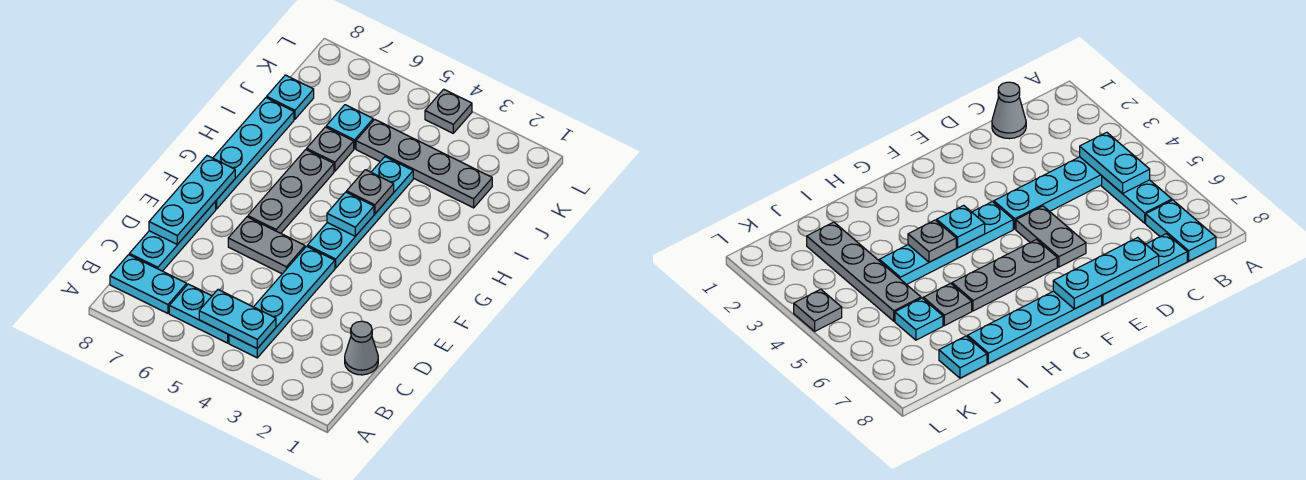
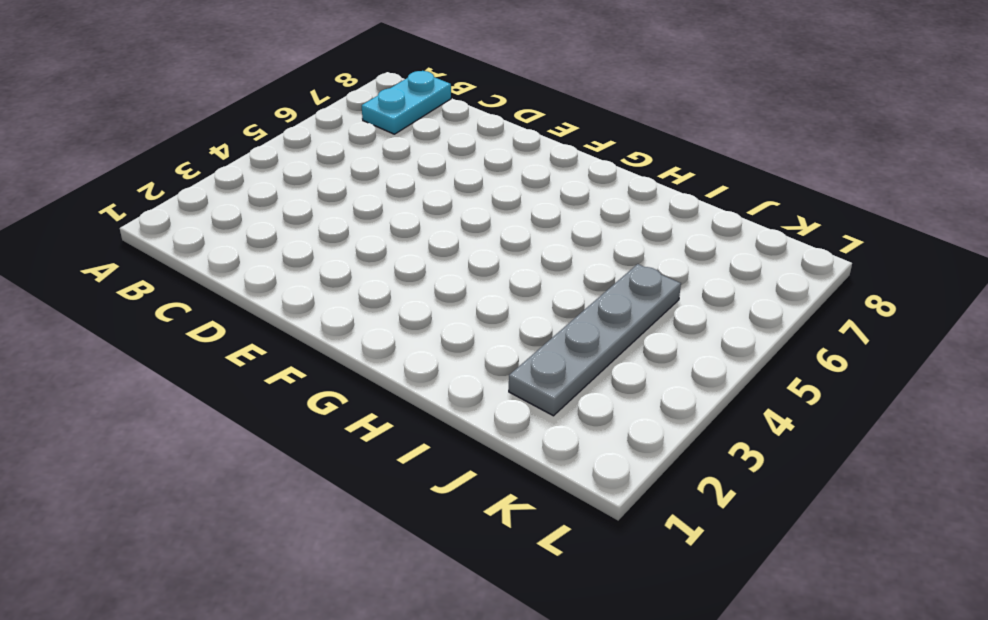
none -> cyan plate B4:E4 level 1
none -> cyan plate B5:B6 level 1
none -> grey cone C1 level 1

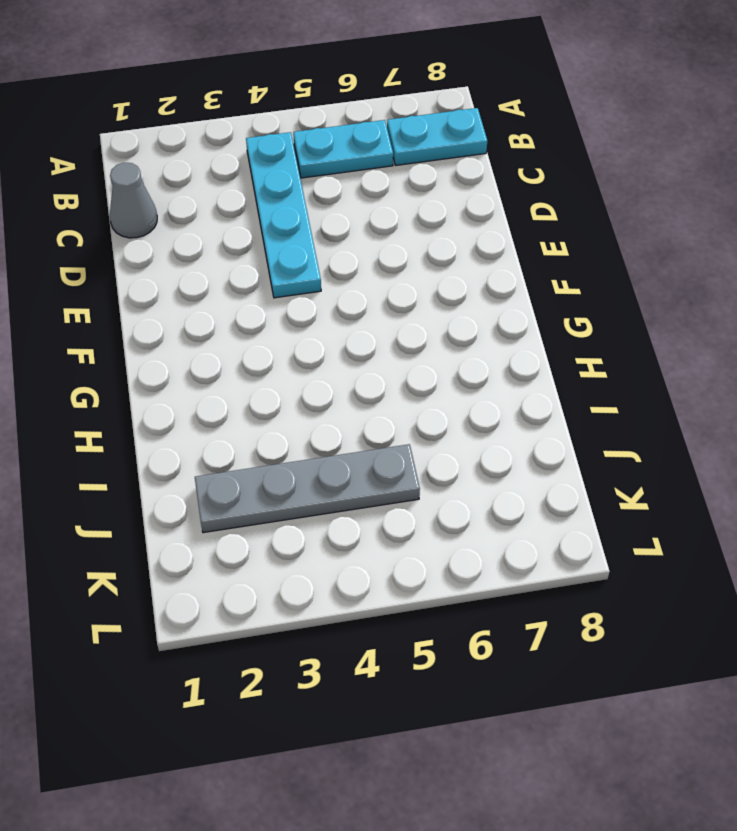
none -> cyan plate C8:E8 level 1
none -> grey plate E5:E6 level 1
none -> cyan plate F4:I4 level 1

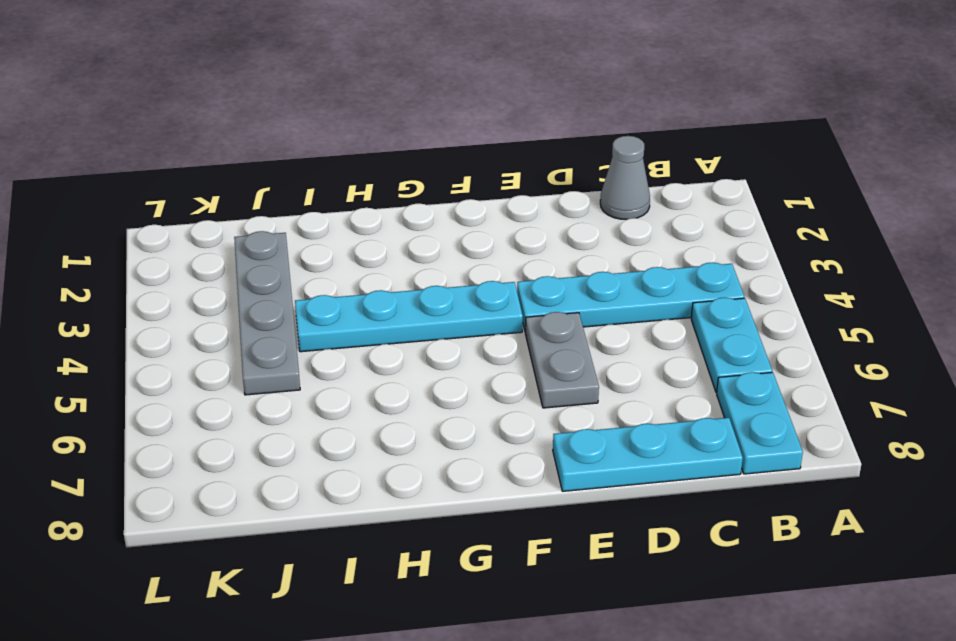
none -> grey plate F6:H6 level 1
none -> cyan plate F8:I8 level 1
none -> grey plate I6 level 1

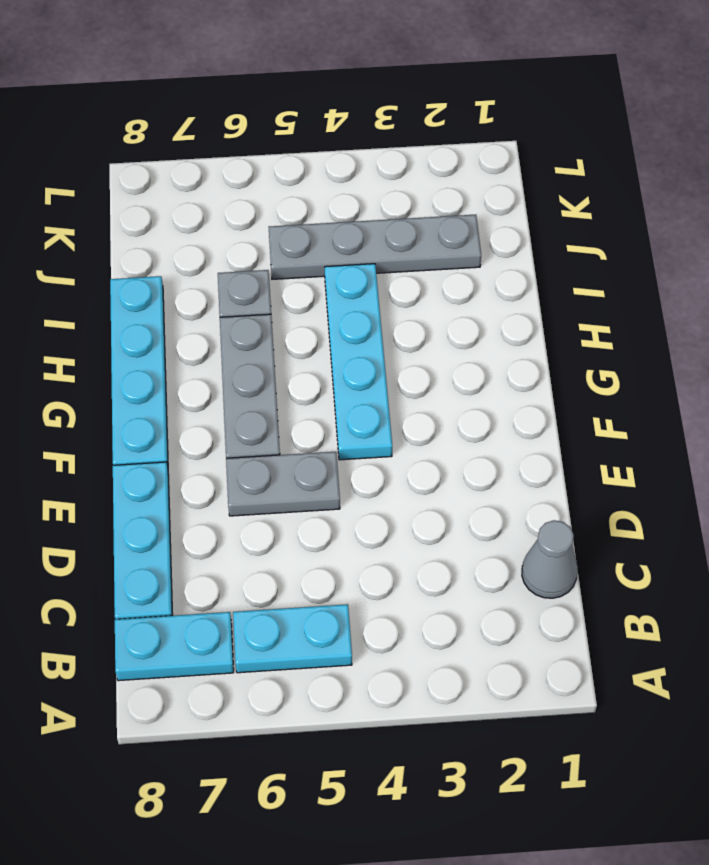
none -> cyan plate B4:E4 level 1
none -> cyan plate J6 level 1
none -> cyan plate J8 level 1

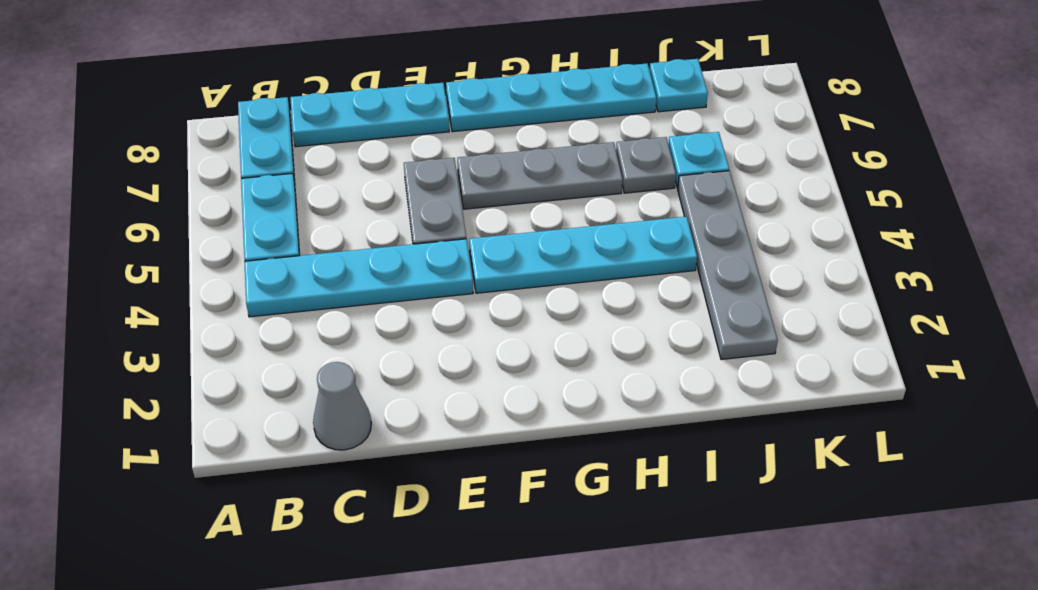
none -> grey plate L4 level 1
none -> cyan plate B4:B5 level 2
none -> cyan plate D8:F8 level 2

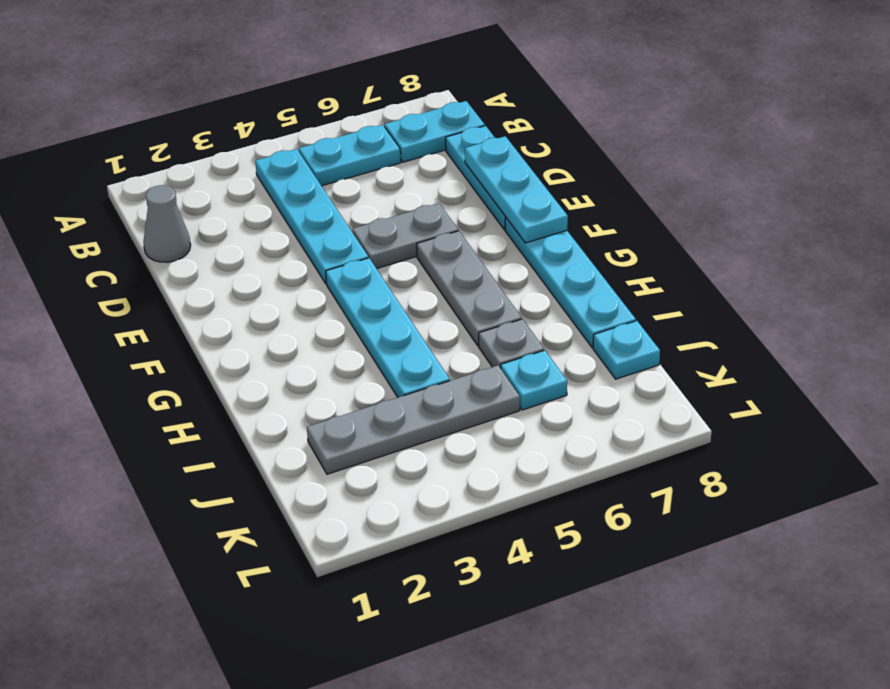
none -> grey plate L4 level 1
none -> cyan plate B4:B5 level 2
none -> cyan plate G4 level 2

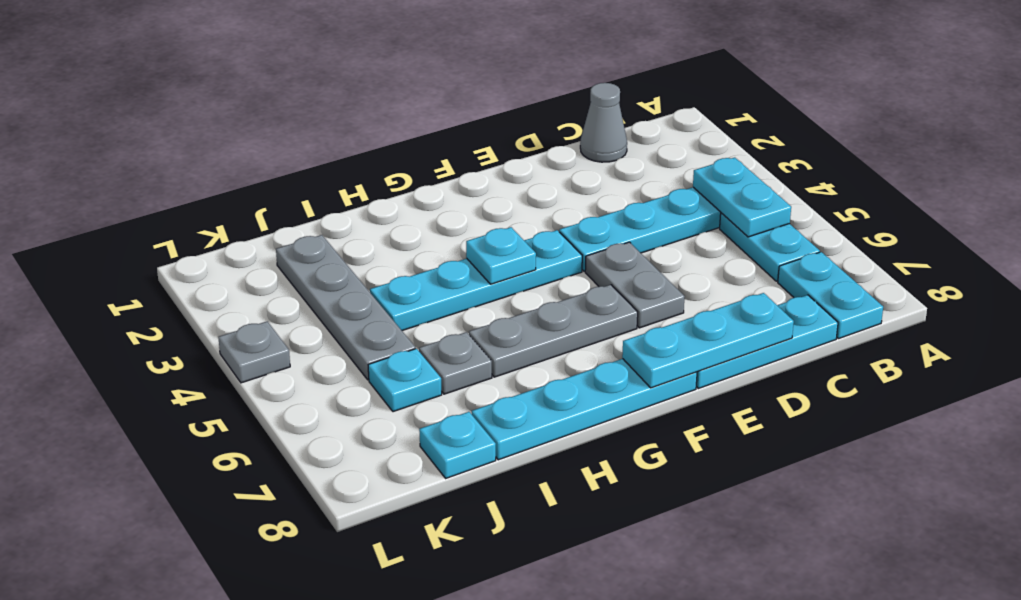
none -> grey plate H4 level 2

